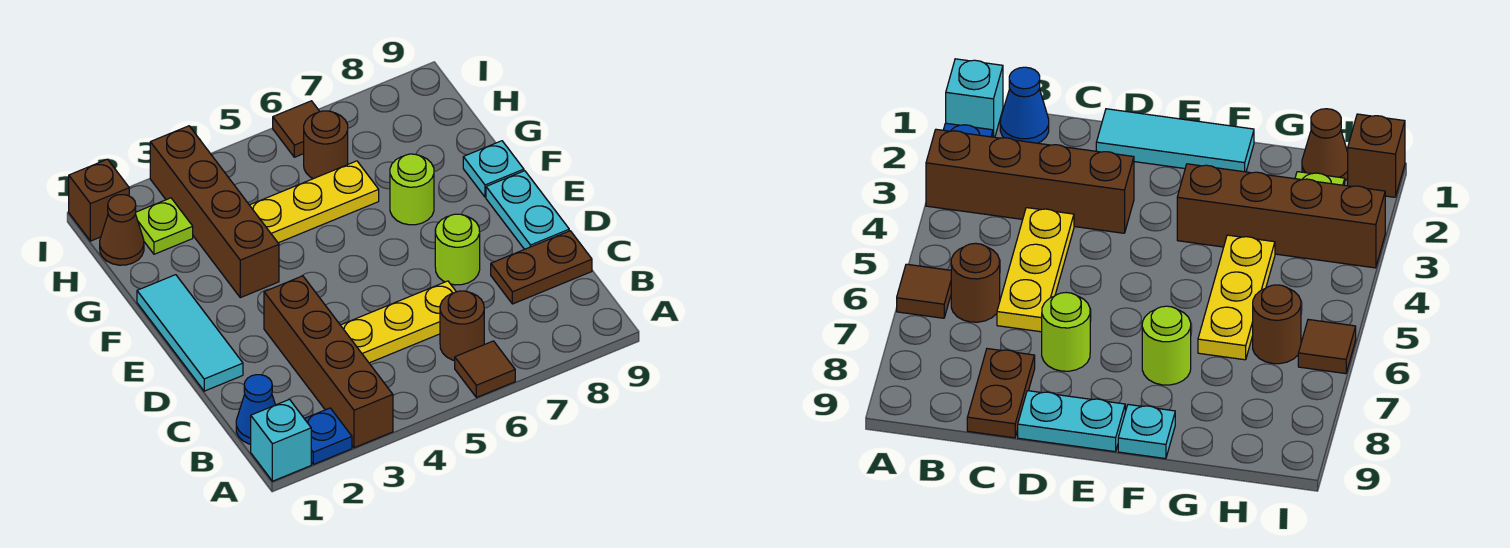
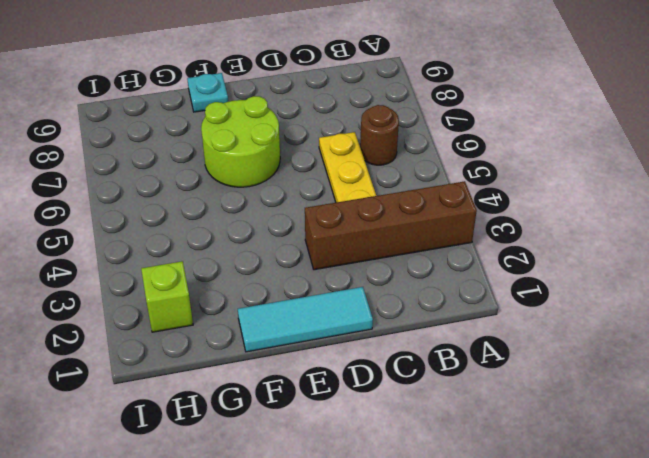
lime round brick E6:F7 level 1 -> lime round brick F7 level 1
lime brick H2 level 1 -> lime plate H2 level 1
none -> cyan brick A1 level 1
none -> blue plate A2 level 1
none -> brown tile A6 level 1

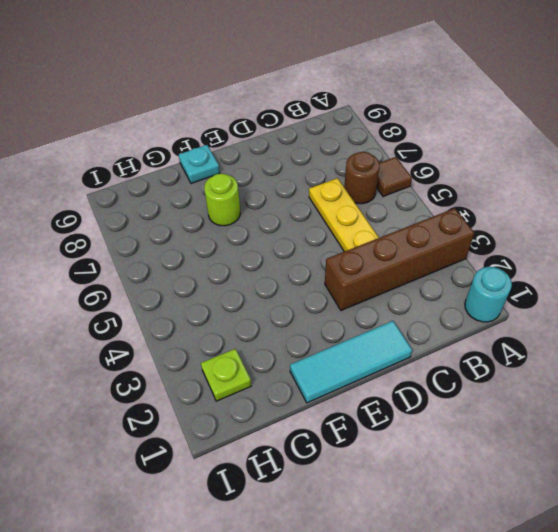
cyan round brick A1 level 1 -> cyan brick A1 level 1
none -> blue plate A2 level 1
none -> blue cone B1 level 1
none -> brown plate C8:C9 level 1

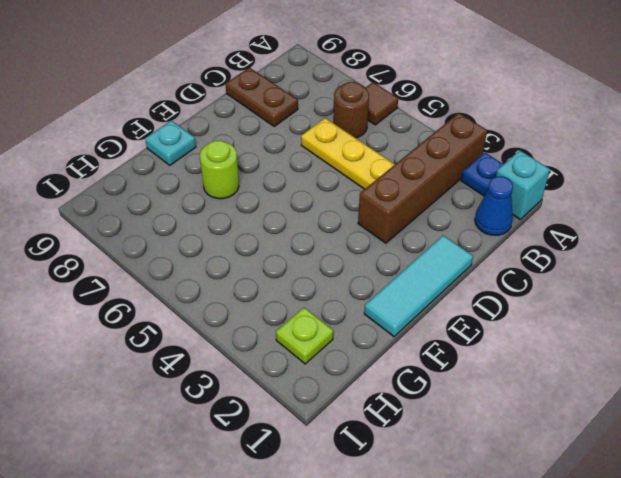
none -> lime round brick D7 level 1
none -> cyan plate D9:E9 level 1
none -> brown brick F3:I3 level 1

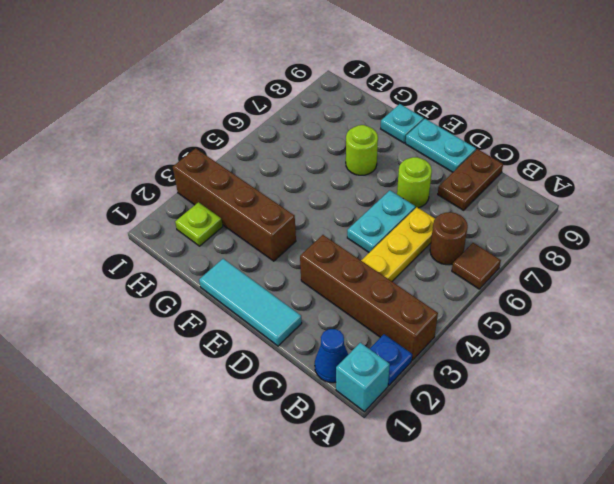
cyan plate D5:D6 level 1 -> none
none -> yellow plate G4:G6 level 1
none -> brown cone H1 level 1
none -> brown round brick H6 level 1

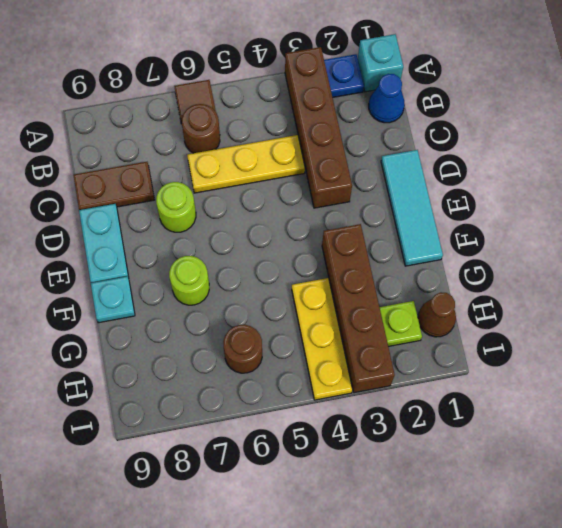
yellow plate G4:I4 level 1 -> yellow plate G4:G6 level 1
none -> brown brick I1 level 1
none -> brown tile I6 level 1

